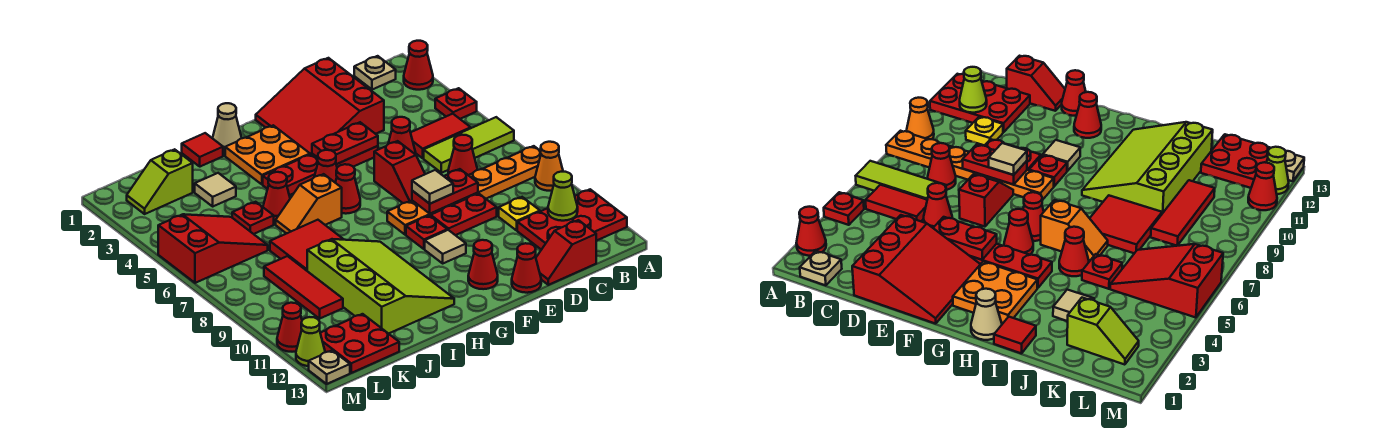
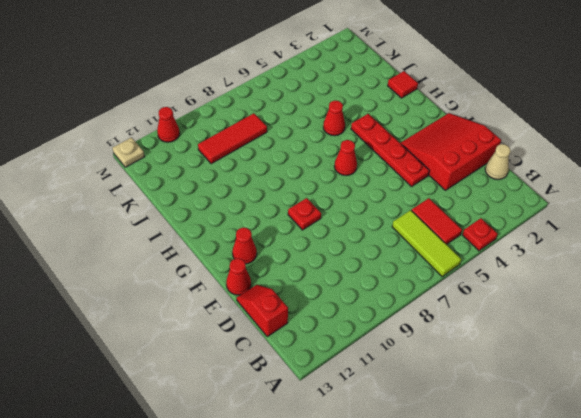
tan cone C1 level 1 -> tan cone H1 level 1
none -> red cone A2 level 1
none -> orange plate A8:F8 level 1
none -> orange cone A9 level 1
none -> red plate A11:C12 level 1

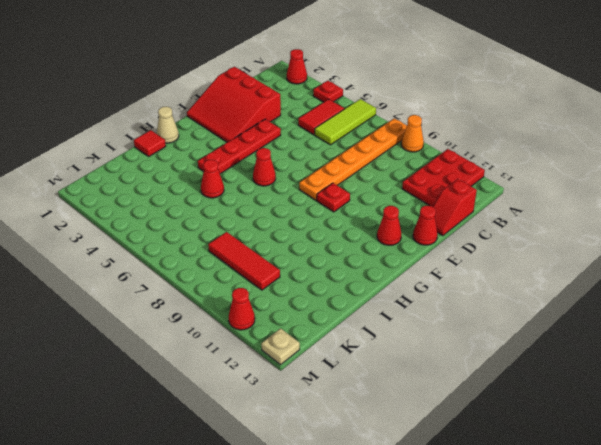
none -> tan plate B1 level 1
none -> red cone C7 level 1
none -> yellow plate C10 level 1
none -> red cone D5 level 1

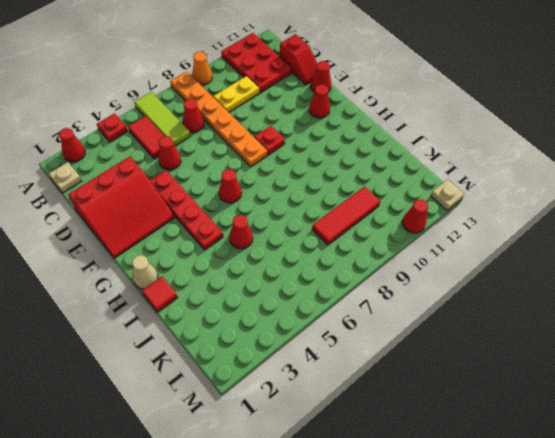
yellow plate C9:C10 level 1 -> yellow plate C10 level 1
none -> red plate D9:E9 level 1
none -> red slope E6:E7 level 1 top 6
none -> tan tile F10 level 1
none -> orange plate G2:H3 level 1

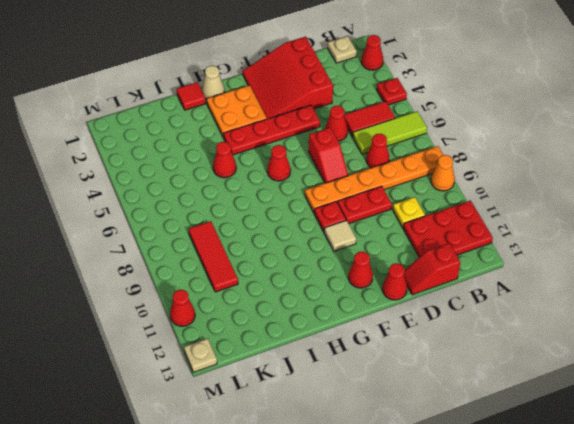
none -> red cone G5 level 1
none -> orange slope H6:I6 level 1 top H
none -> lime slope H9:J12 level 1 top J
none -> red tile I7:J8 level 1

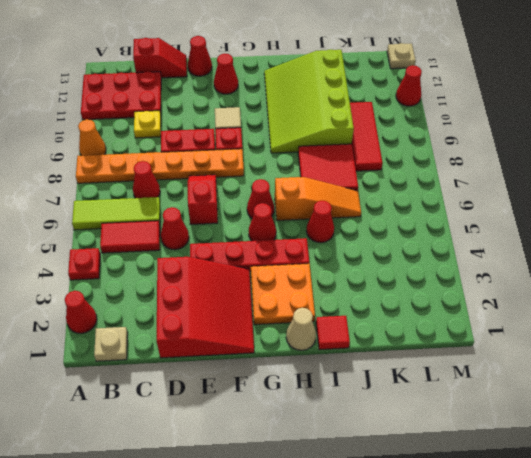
orange slope H6:J6 level 1 top H -> orange slope H6:I6 level 1 top H
none -> tan tile J3 level 1
none -> red plate J5 level 1
none -> lime slope K2:L2 level 1 top K
none -> red slope K5:M6 level 1 top M

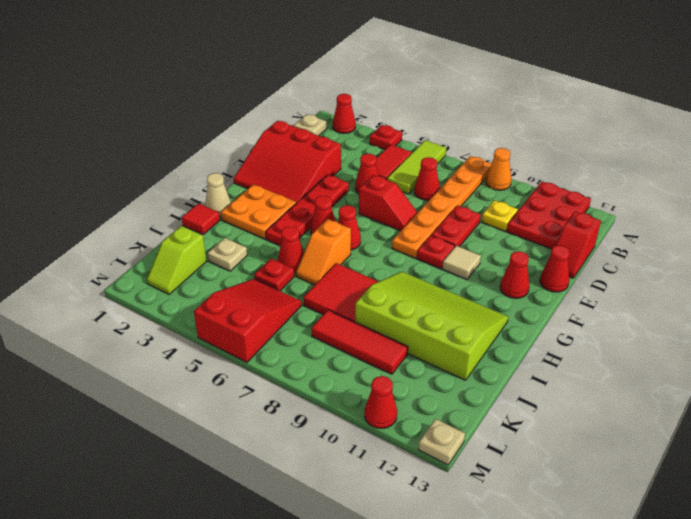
tan plate J3 level 1 -> tan tile J3 level 1
none -> red plate K12:L13 level 1
none -> lime cone M12 level 1
none -> lime cone B11 level 2
none -> red plate D8:E8 level 2

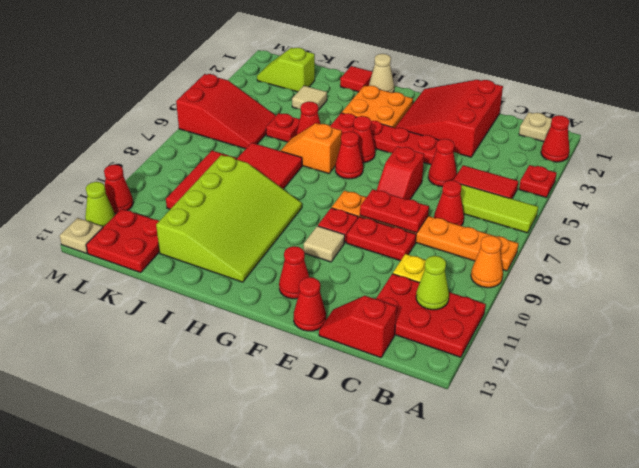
none -> red plate E4:F4 level 2
none -> tan tile E8 level 3

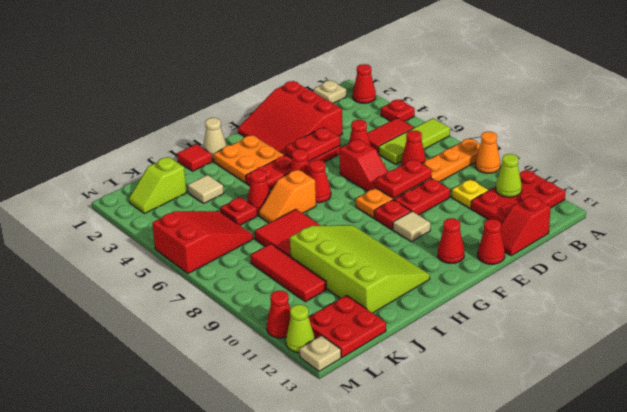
none -> tan tile E8 level 3

